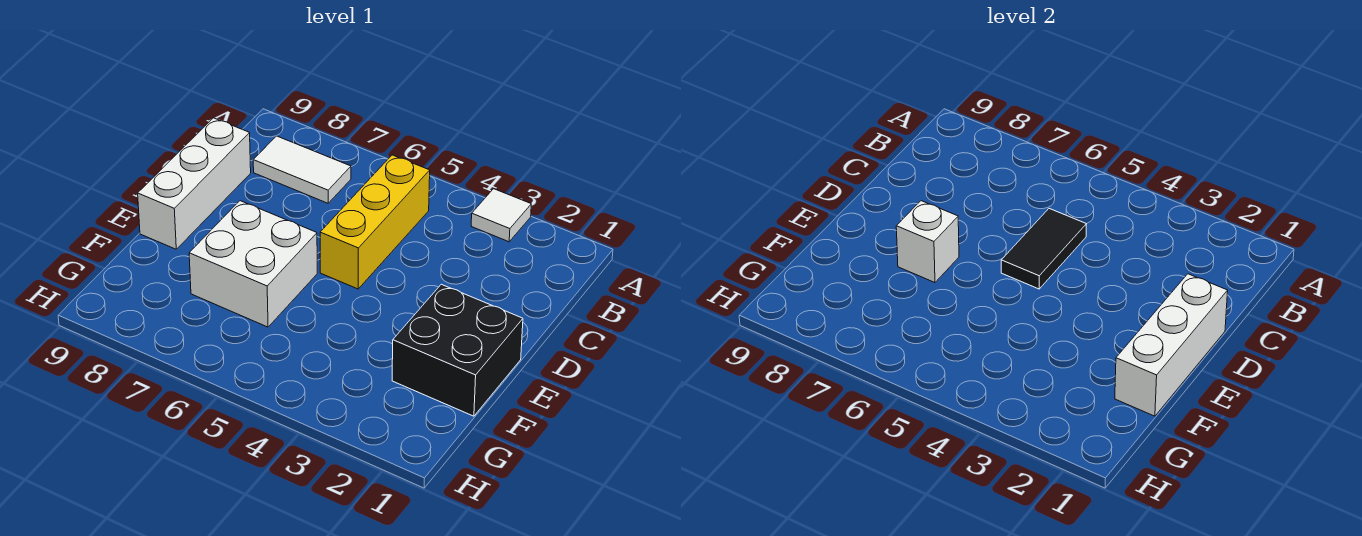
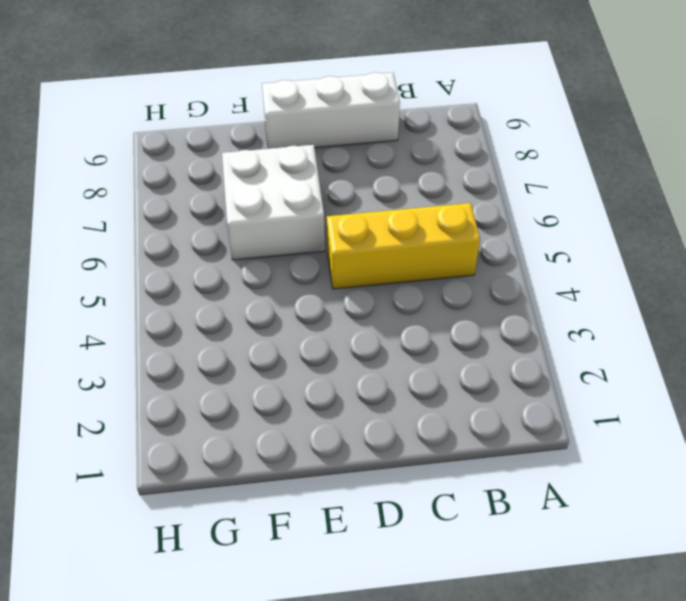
none -> white tile A3 level 1
none -> white tile B7:B8 level 1

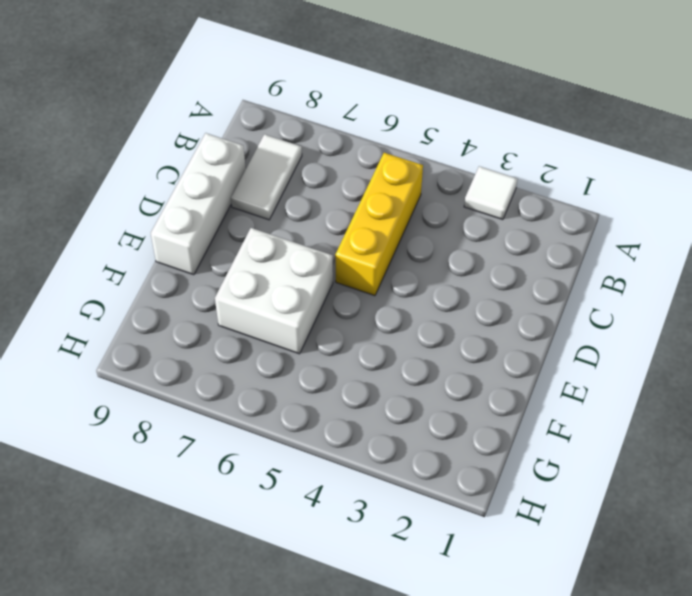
white tile B8:C8 level 1 -> white tile B7:B8 level 1
none -> black brick E1:F2 level 1
none -> black tile C5:D5 level 2

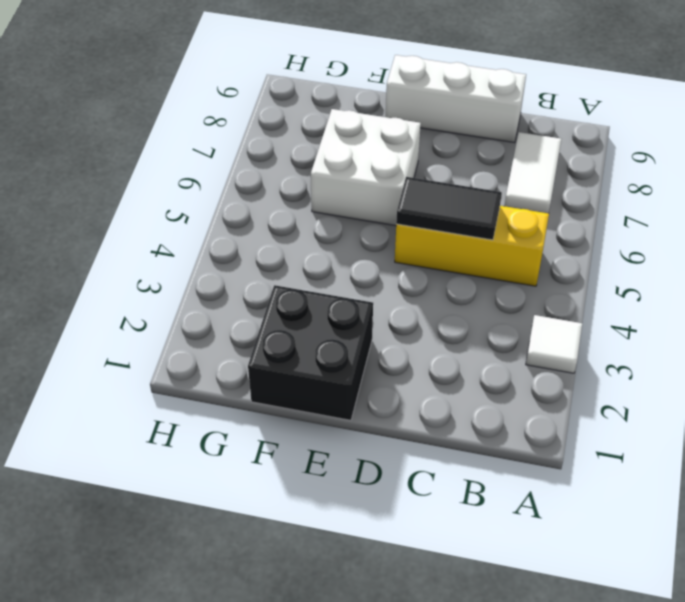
none -> white brick D1:F1 level 2
none -> white brick E7 level 2

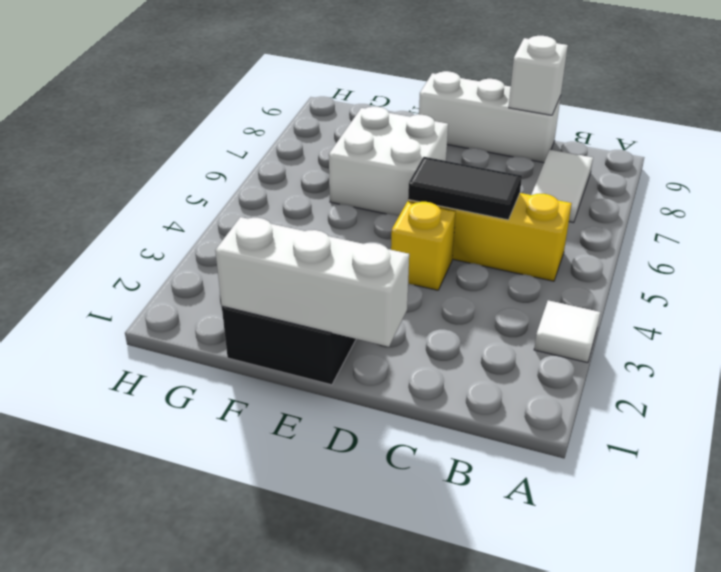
white brick C9 level 2 -> white brick E7 level 2
yellow brick D4 level 1 -> none

